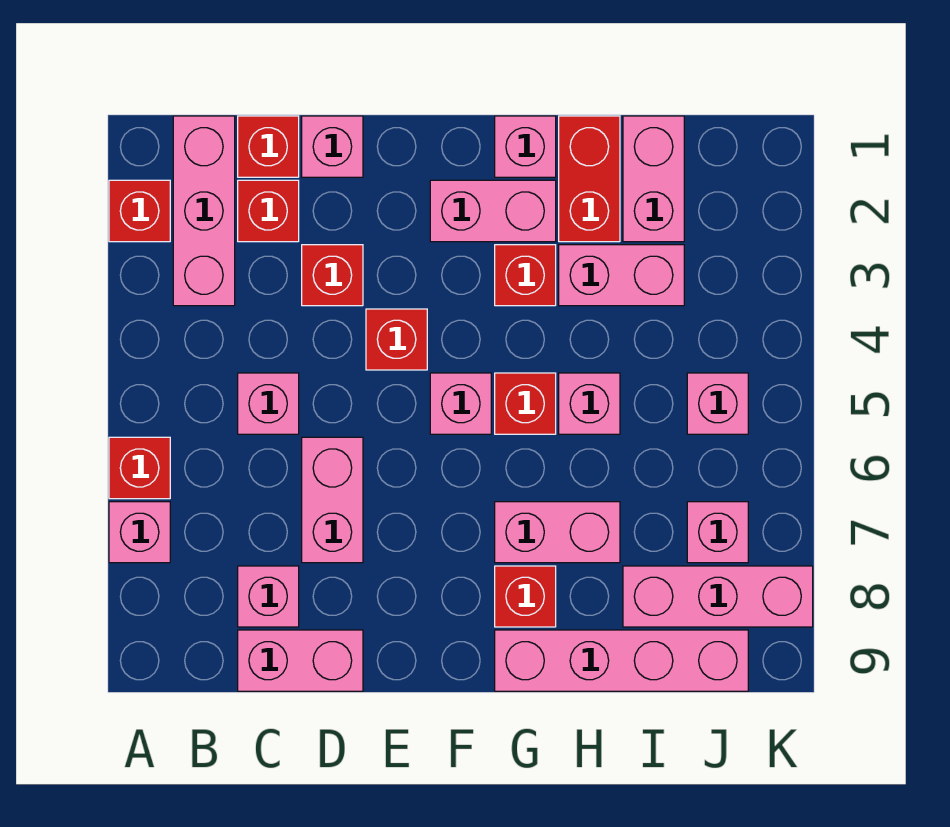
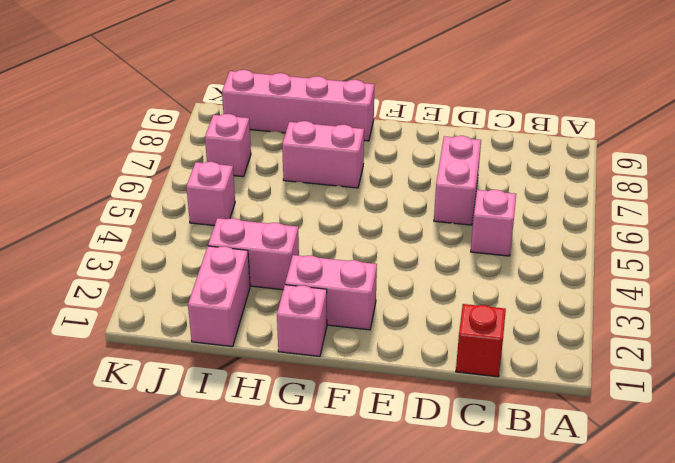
none -> red brick A2 level 1
none -> red brick A6 level 1
none -> pink brick A7 level 1

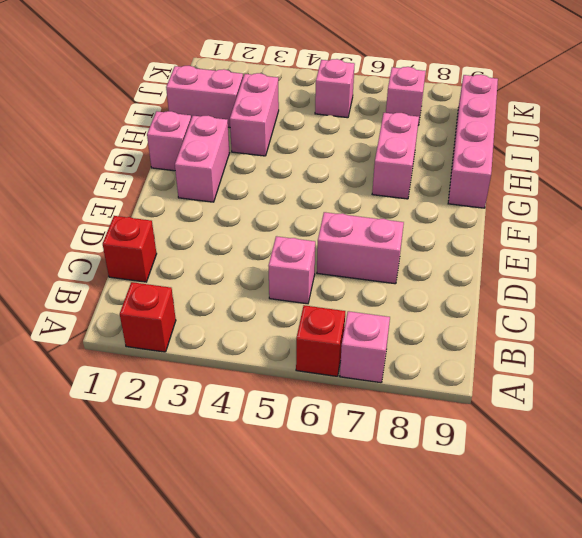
none -> pink brick B1:B3 level 1
none -> red brick C2 level 1
none -> pink brick C8 level 1

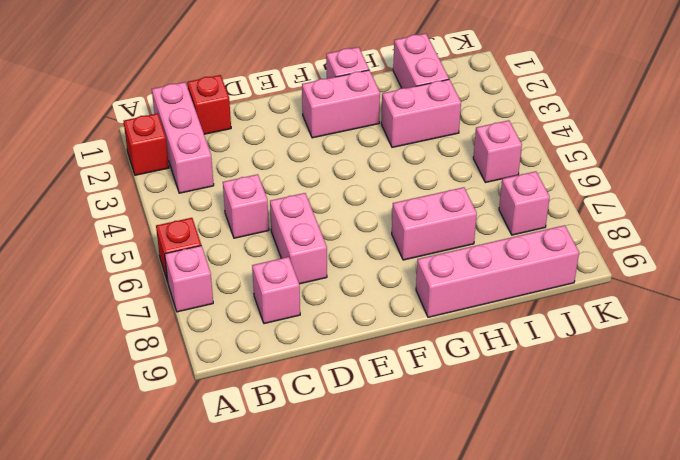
none -> red brick C2 level 1
none -> pink brick C9:D9 level 1
none -> pink brick D1 level 1

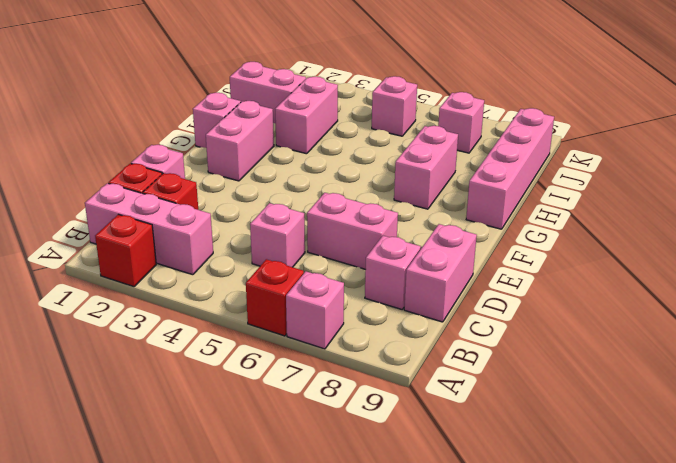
none -> red brick D3 level 1
none -> red brick E4 level 1
none -> pink brick F5 level 1

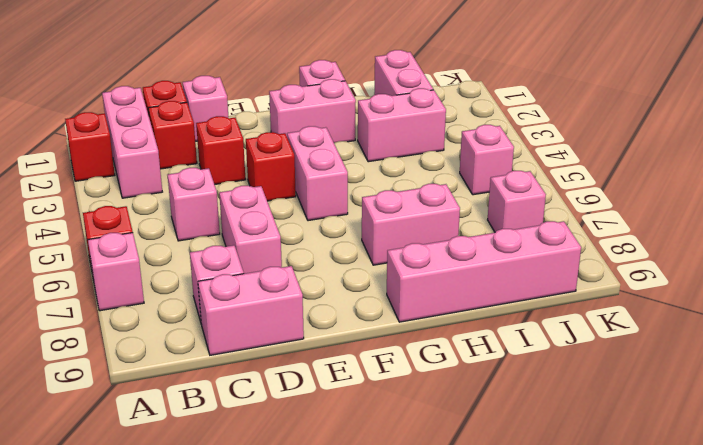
pink brick F4:F5 level 1 -> pink brick F5 level 1
none -> red brick G3 level 1
none -> red brick G5 level 1
none -> red brick G8 level 1

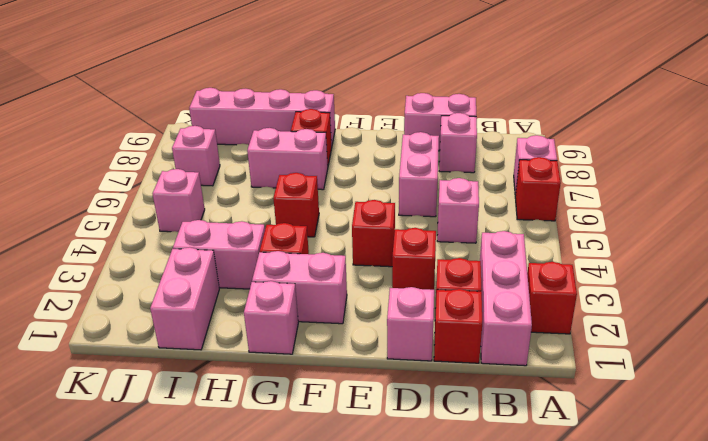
none -> pink brick F5 level 1
none -> red brick H1:H2 level 1
none -> pink brick H5 level 1

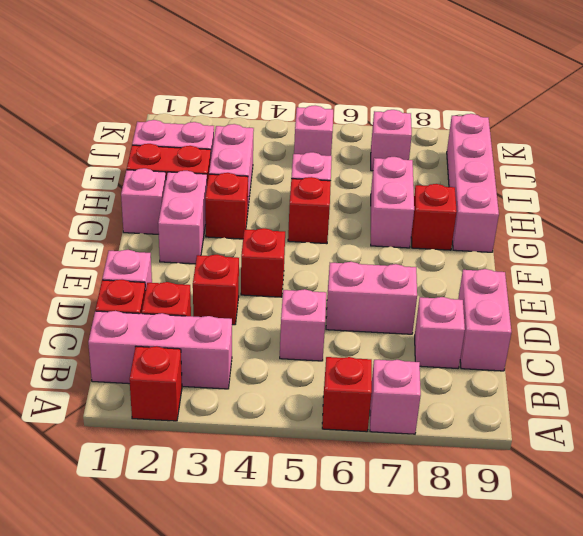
none -> pink brick F5 level 1
none -> pink brick I8:K8 level 1

